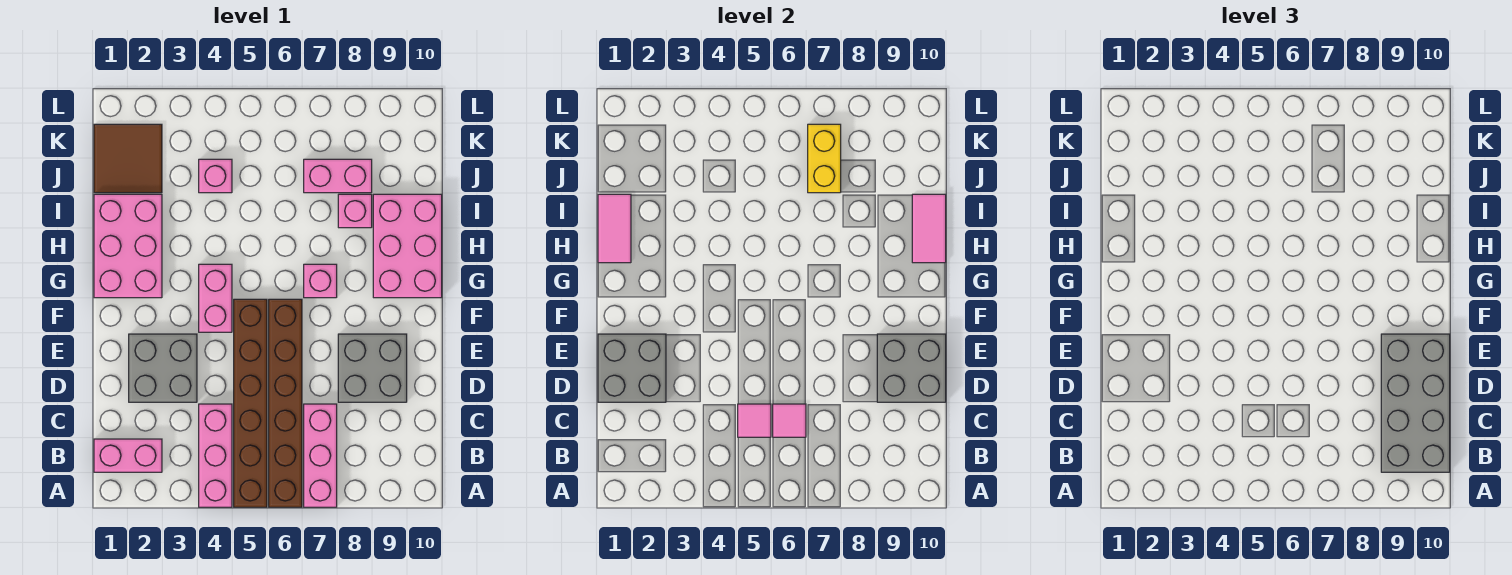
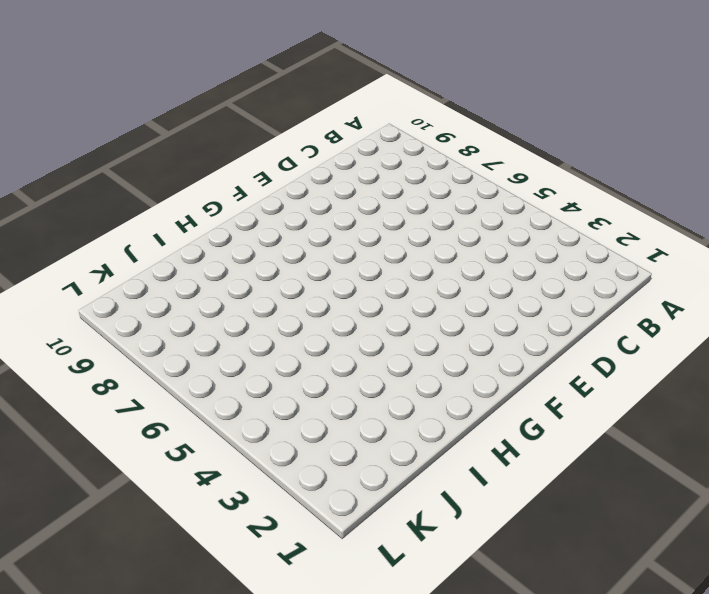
none -> pink brick A4:C4 level 1
none -> brown brick A5:F5 level 1
none -> brown brick A6:F6 level 1

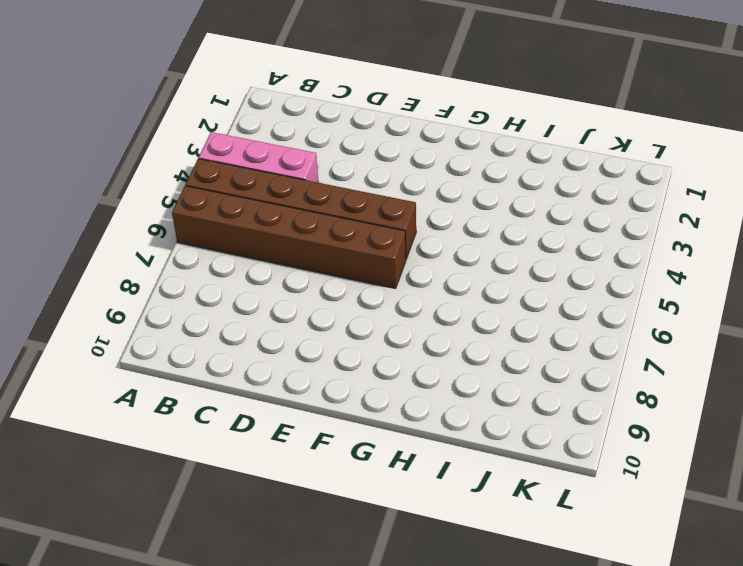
none -> pink brick A7:C7 level 1
none -> pink brick B1:B2 level 1
none -> grey brick D2:E3 level 1

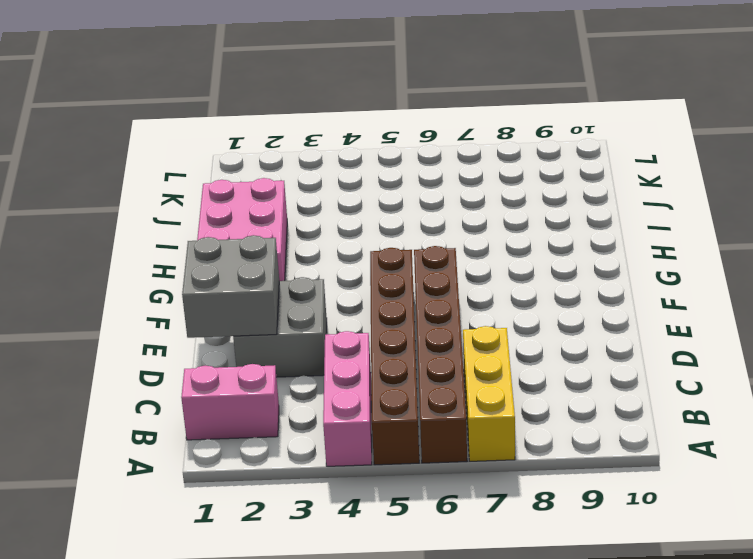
yellow brick A7:C7 level 1 -> pink brick A7:C7 level 1
none -> grey brick D8:E9 level 1
none -> pink brick F4:G4 level 1
none -> pink brick G7 level 1

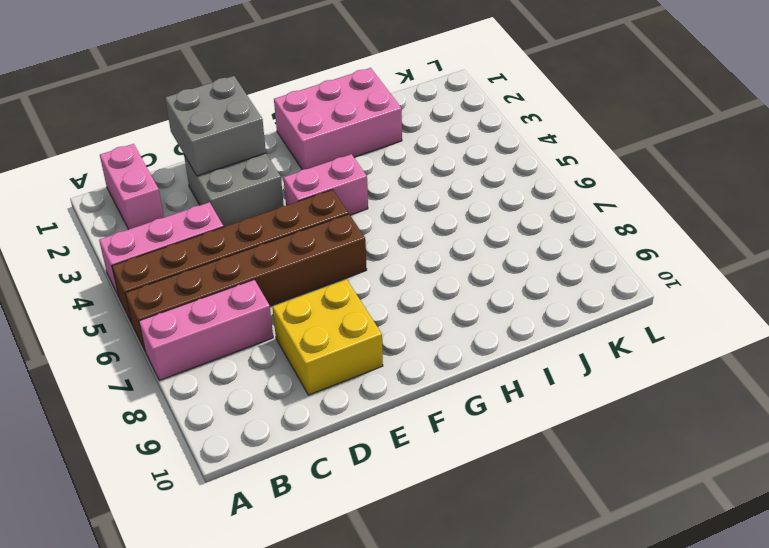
yellow brick D8:E9 level 1 -> grey brick D8:E9 level 1
none -> pink brick G7 level 1
none -> pink brick G9:I10 level 1
none -> pink brick I8 level 1

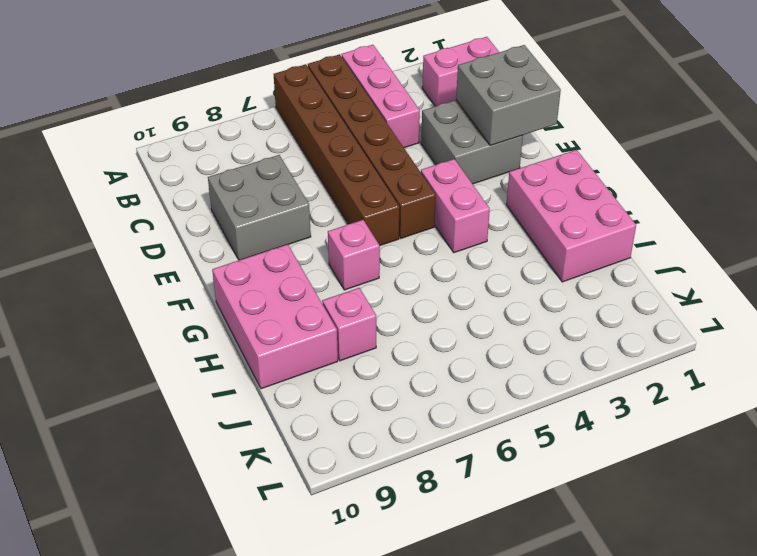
none -> pink brick A7:C7 level 1
none -> brown tile J1:K2 level 1
none -> pink brick J4 level 1

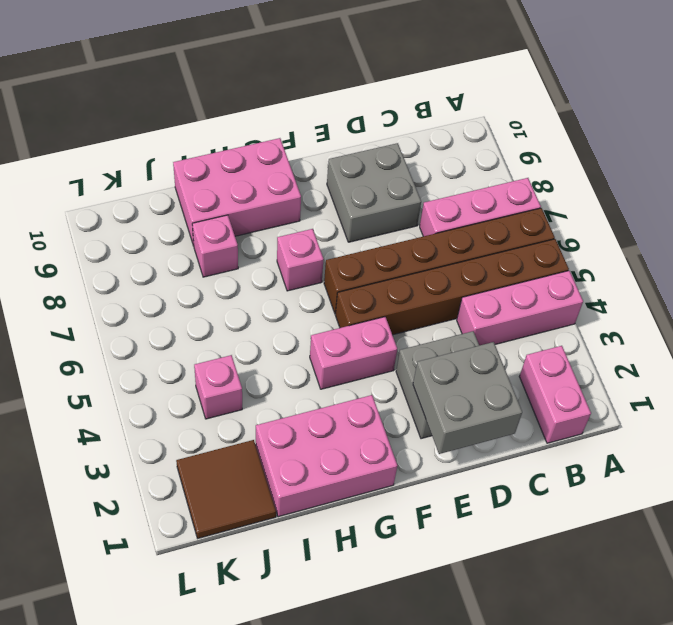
none -> pink brick J7:J8 level 1
none -> pink tile C5 level 2
none -> pink tile C6 level 2

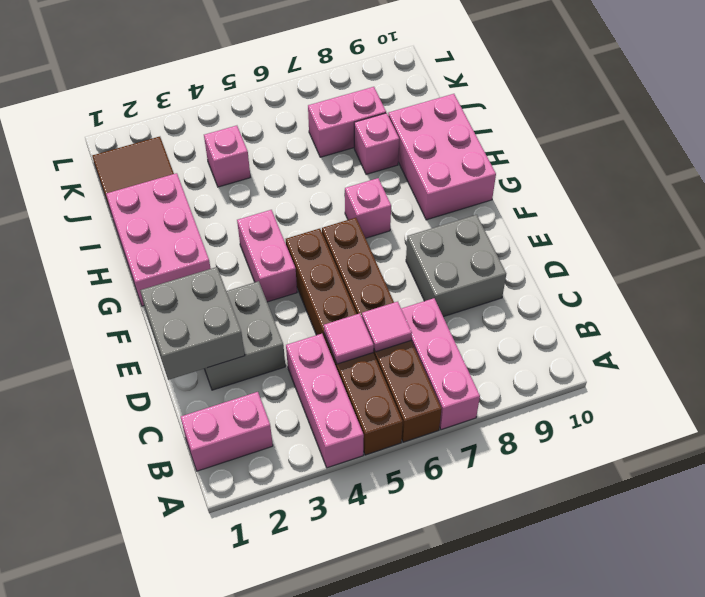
none -> grey brick D9:E10 level 2
none -> pink tile H1:I1 level 2
none -> pink tile H10:I10 level 2

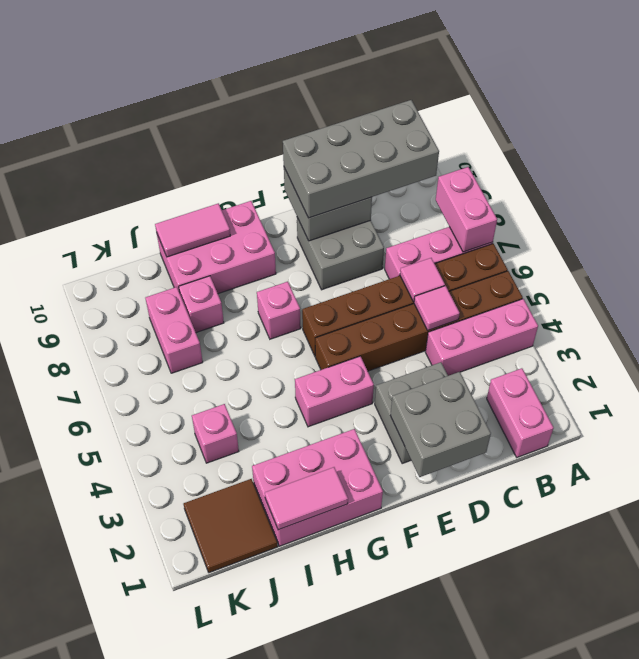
pink brick A7:A8 level 2 -> none
none -> yellow brick J7:K7 level 2

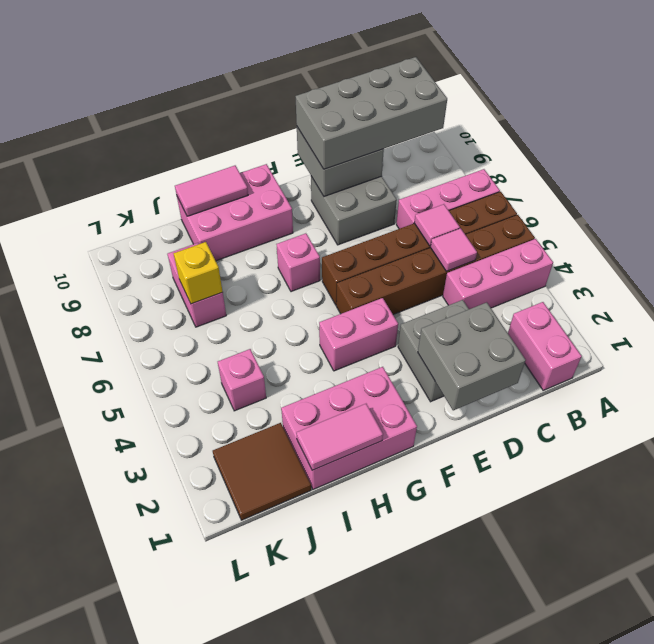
yellow brick J7 level 2 -> yellow brick J7:K7 level 2
none -> pink brick I8 level 1

